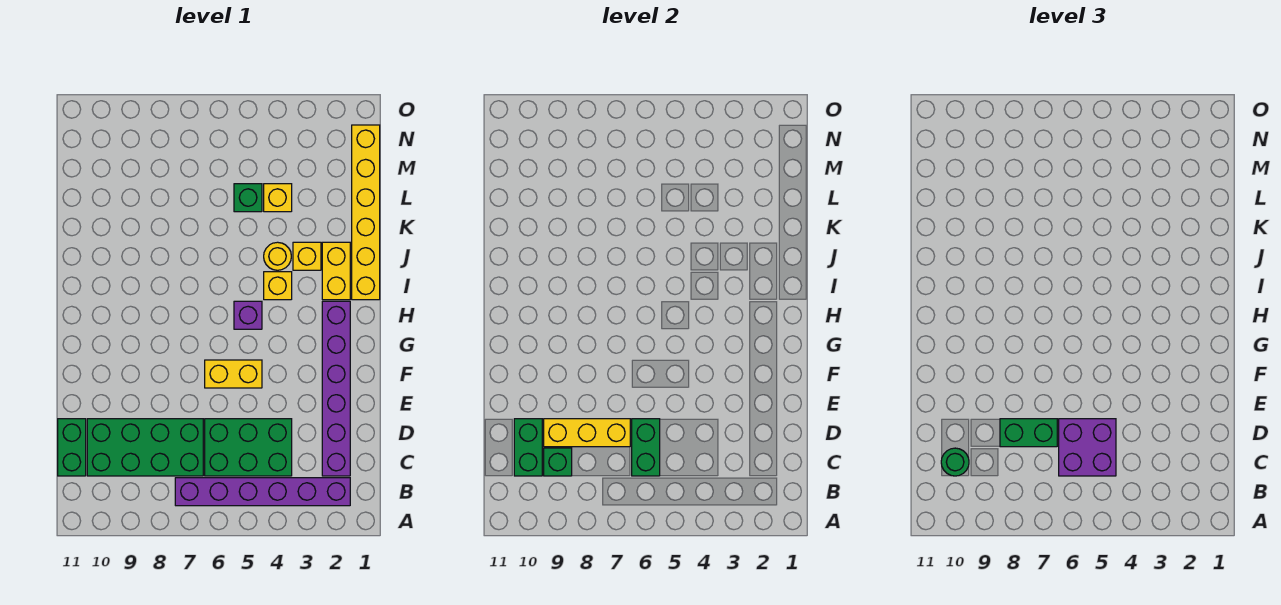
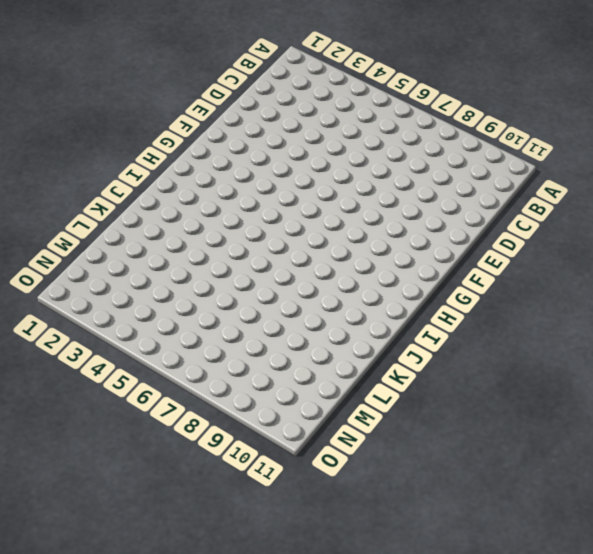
none -> purple brick B2:B7 level 1
none -> purple brick C2:H2 level 1
none -> green brick C4:D6 level 1

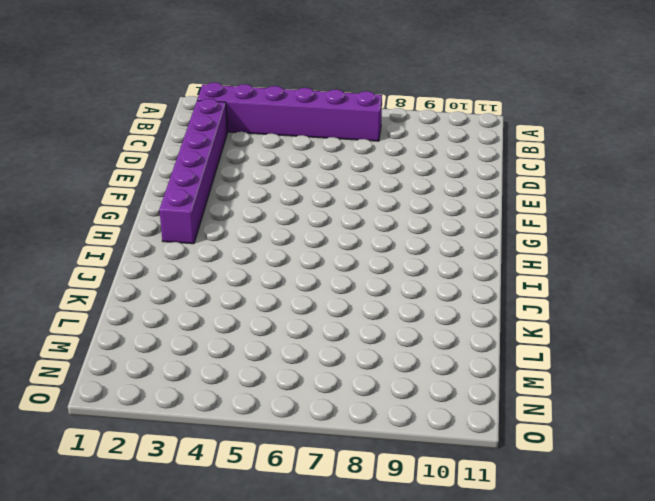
none -> green brick C4:D6 level 1
none -> green brick C7:D10 level 1
none -> green brick C11:D11 level 1

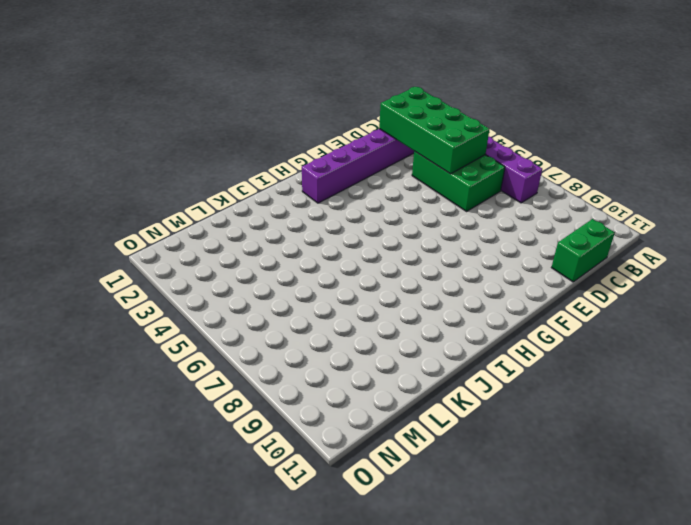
green brick C2:D5 level 2 -> green brick C7:D10 level 1
none -> yellow brick F5:F6 level 1
none -> purple brick H5 level 1
none -> yellow brick I1:N1 level 1

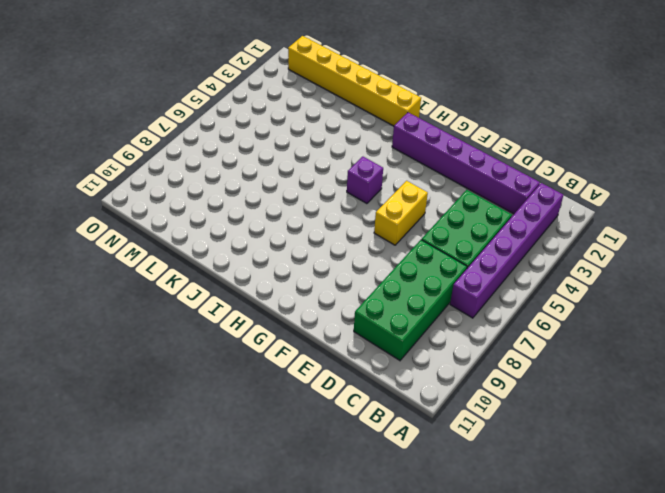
none -> green brick C11:D11 level 1
none -> yellow brick I2:J2 level 1
none -> yellow brick I4 level 1

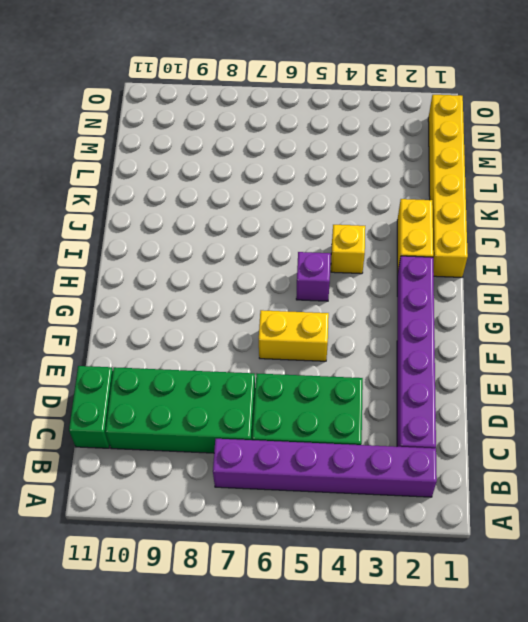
none -> yellow brick J3 level 1
none -> yellow round brick J4 level 1
none -> yellow brick L4 level 1

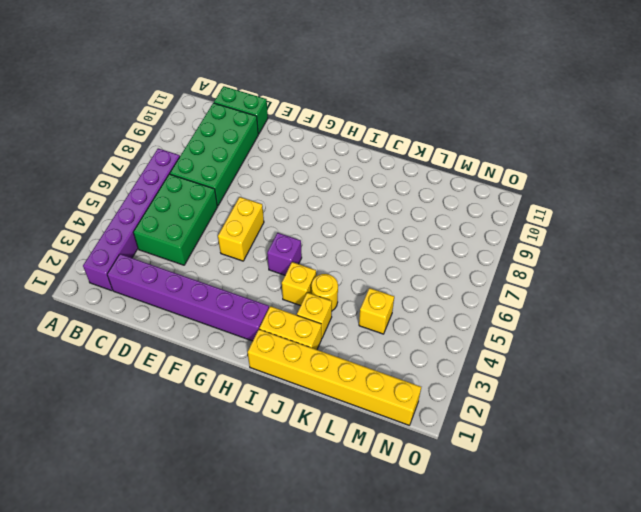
none -> green brick L5 level 1
none -> green brick C6:D6 level 2
none -> green brick C9 level 2

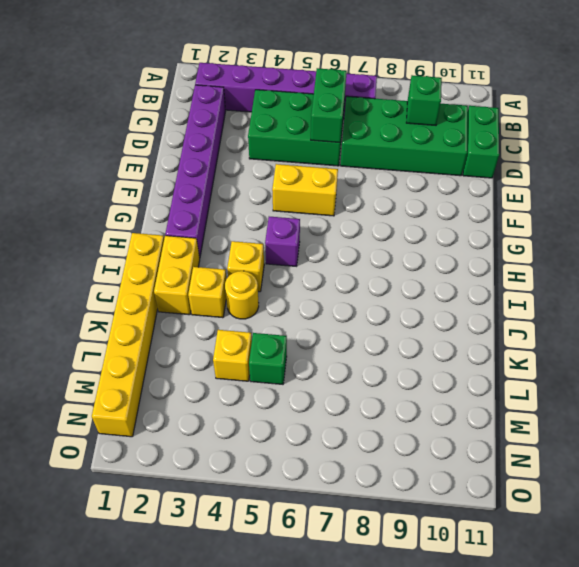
none -> green brick C10:D10 level 2
none -> yellow brick D7:D9 level 2
none -> purple brick C5:D6 level 3

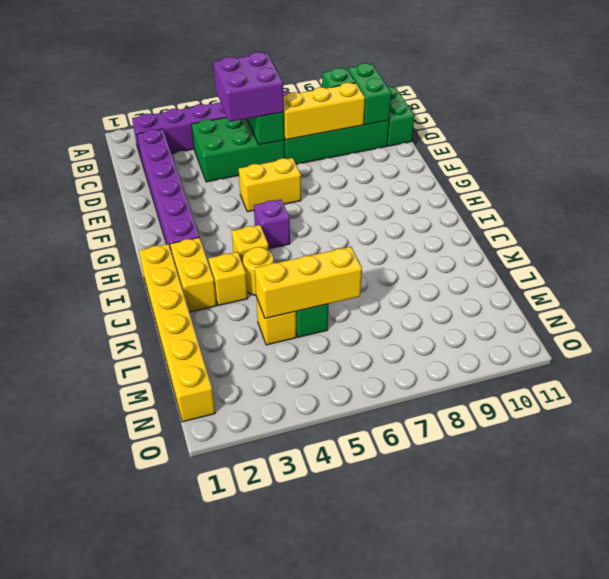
yellow brick L4:L6 level 2 -> none
none -> green round brick C10 level 3
none -> green brick D7:D8 level 3

